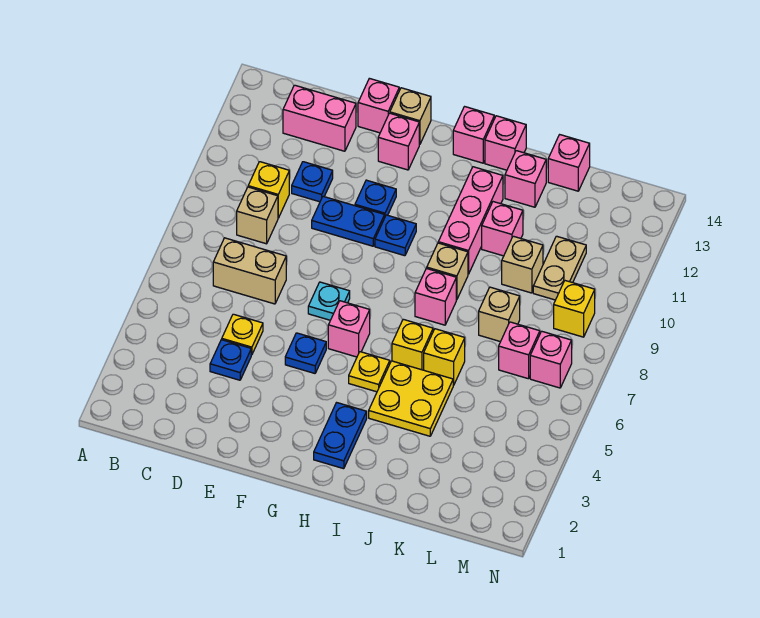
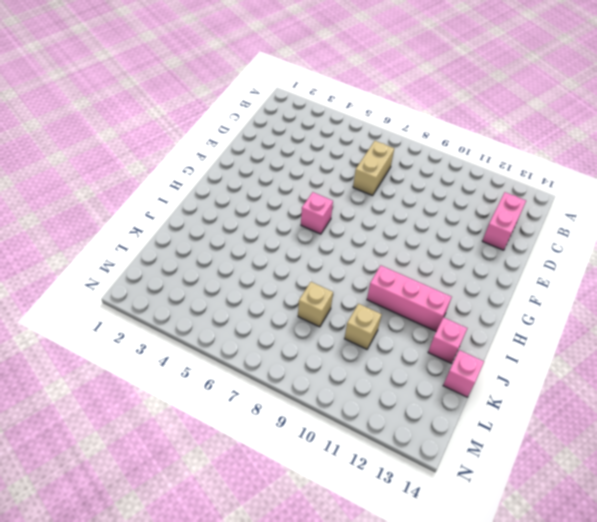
none -> tan brick C9 level 1
none -> yellow brick C10 level 1
none -> blue plate D4 level 1
none -> yellow plate D5 level 1

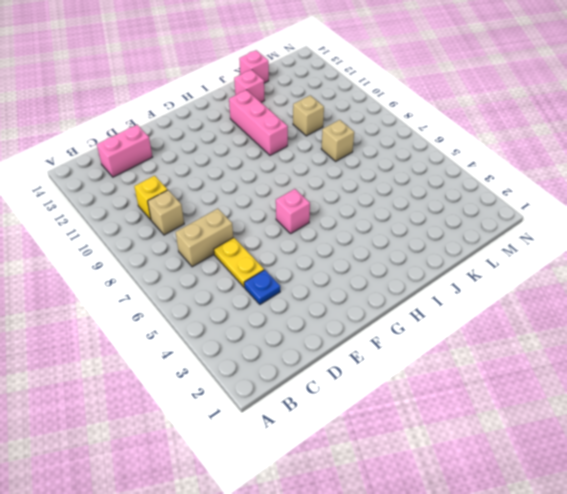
yellow plate D5:D6 level 1 -> yellow plate D5 level 1
none -> blue plate D11 level 1
none -> blue plate E10:F10 level 1
none -> pink brick E14 level 1
none -> blue plate F5 level 1

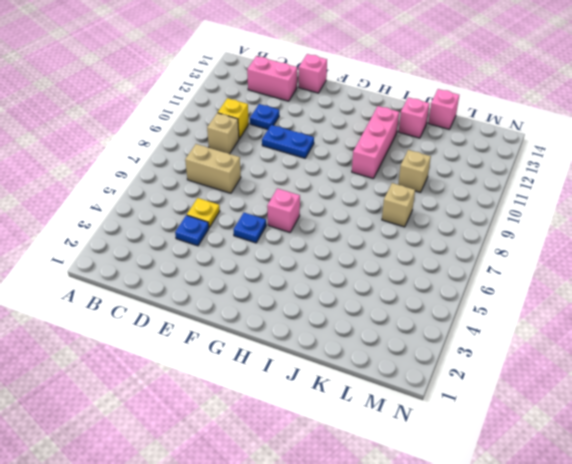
none -> cyan plate F7 level 1
none -> blue plate F11 level 1
none -> pink brick F13 level 1
none -> tan brick F14 level 1

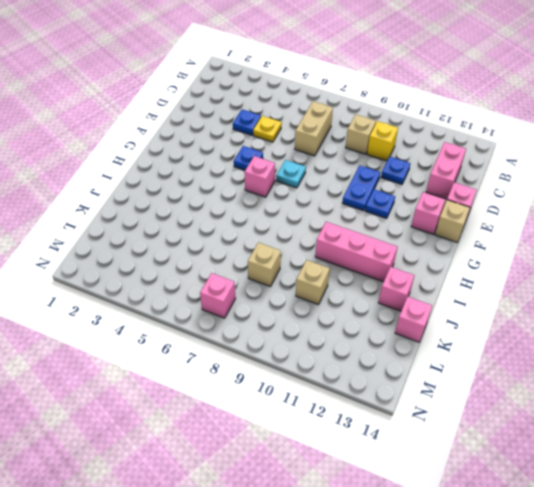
none -> blue plate G10 level 1
none -> blue plate H2:H3 level 1
none -> yellow plate H5 level 1
none -> pink brick H14 level 1

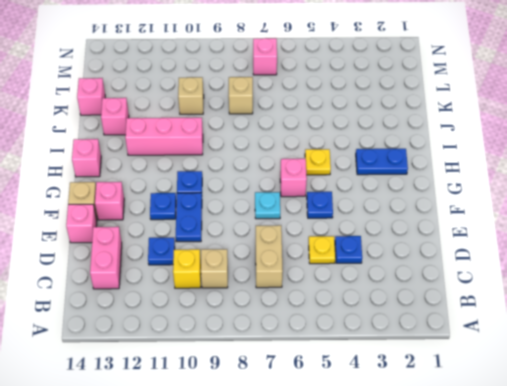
none -> yellow plate I4:J5 level 1
none -> yellow brick I6 level 1
none -> pink brick I8 level 1
none -> tan brick I9 level 1

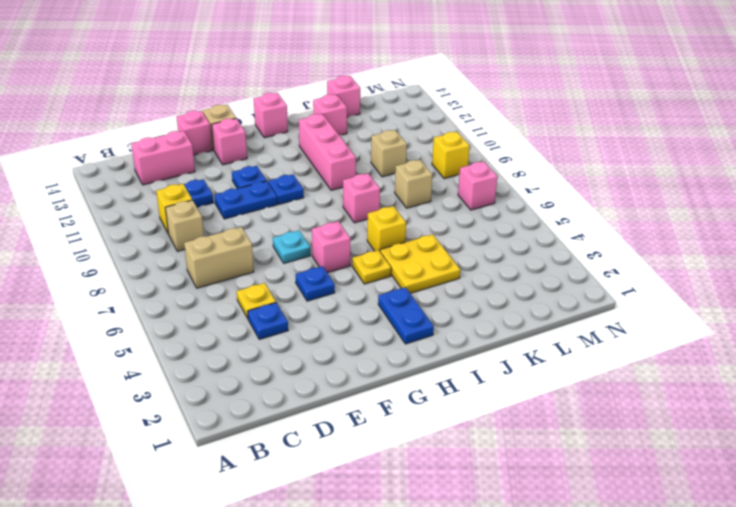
none -> tan brick I9 level 1
none -> pink brick I14 level 1
none -> yellow brick J6 level 1
none -> pink brick J11 level 1

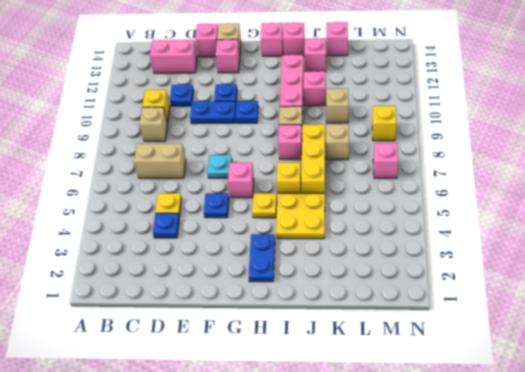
yellow brick J6:J8 level 1 -> yellow brick J6 level 1
none -> pink brick L7 level 1
none -> tan plate L10:L11 level 1

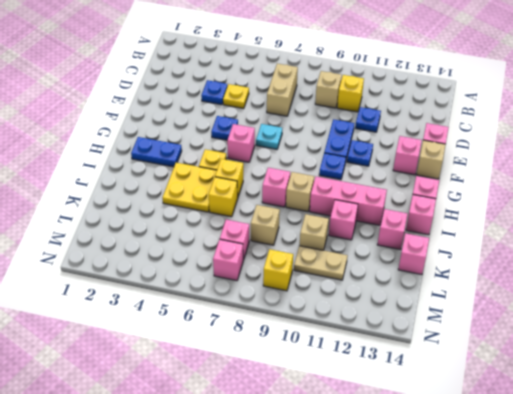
none -> pink brick C13:D13 level 1

